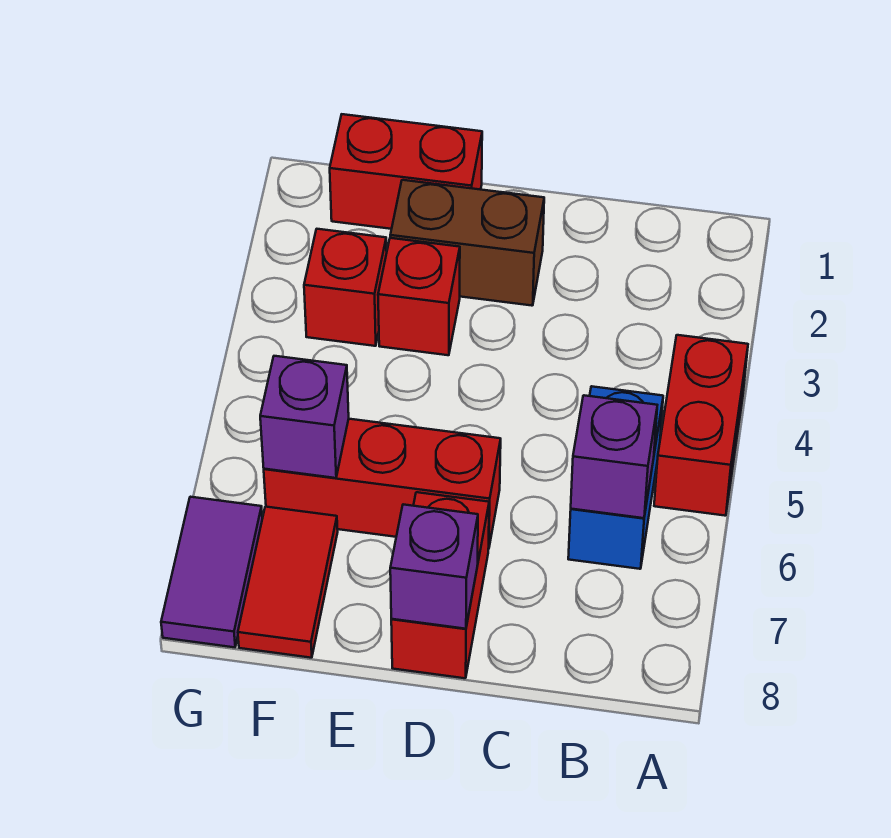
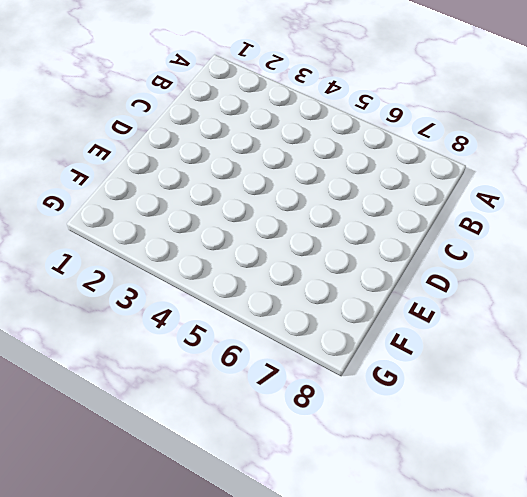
none -> red brick A4:A5 level 1
none -> blue brick B5:B6 level 1
none -> brown brick D2:E2 level 1

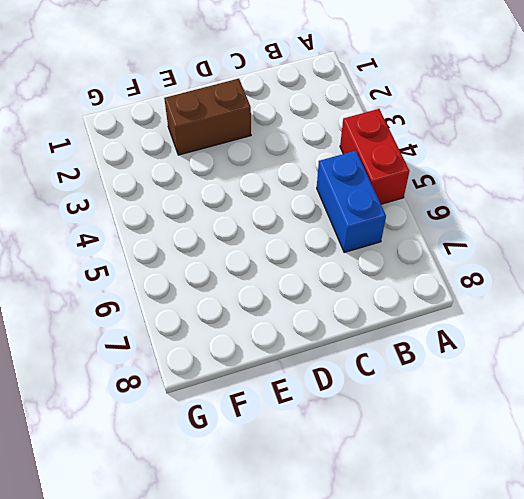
none -> red brick D6:F6 level 1
none -> red brick D7:D8 level 1
none -> red brick E1:F1 level 1

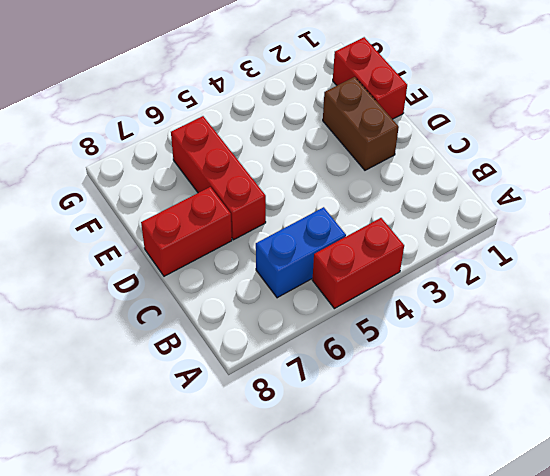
none -> red brick E3 level 1
none -> red brick F3 level 1
none -> red tile F7:F8 level 1

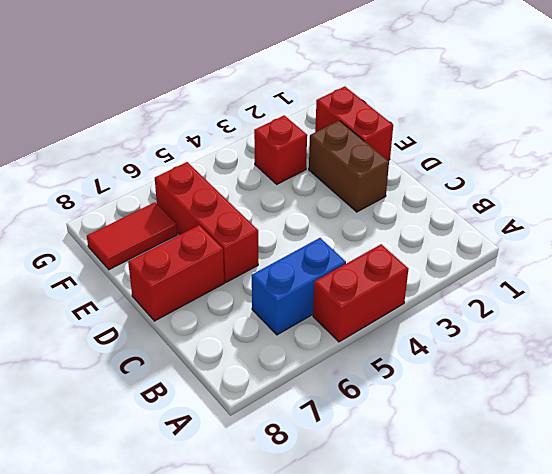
none -> red brick E3 level 1
none -> purple tile G7:G8 level 1
none -> purple brick B6 level 2

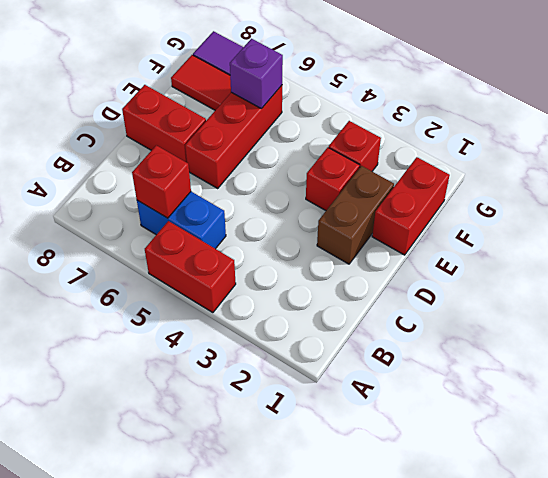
red brick B6 level 2 -> purple brick B6 level 2
none -> purple brick D8 level 2

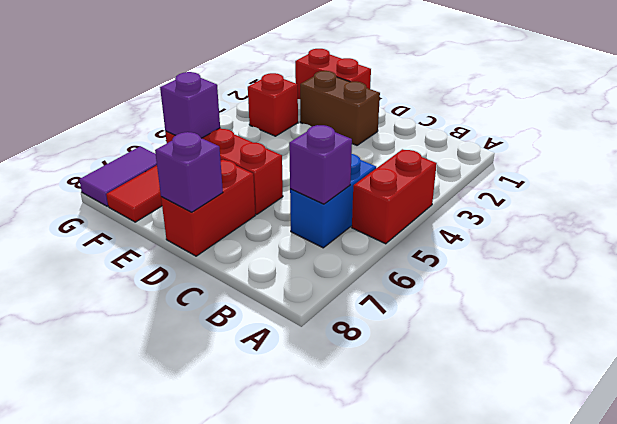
none -> red brick E3 level 1

